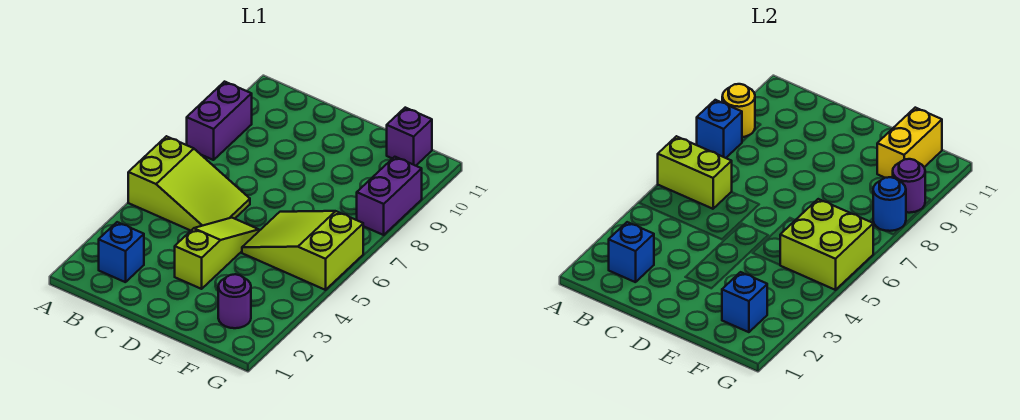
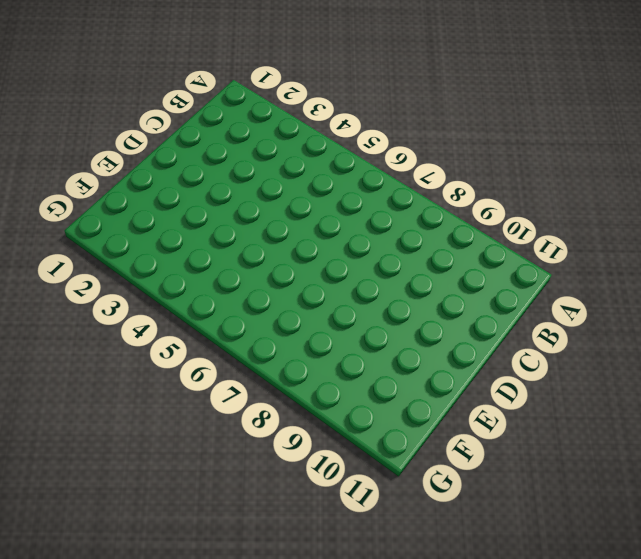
none -> lime slope A5:C6 level 1 top A
none -> purple brick A8:A9 level 1
none -> blue brick B2 level 1

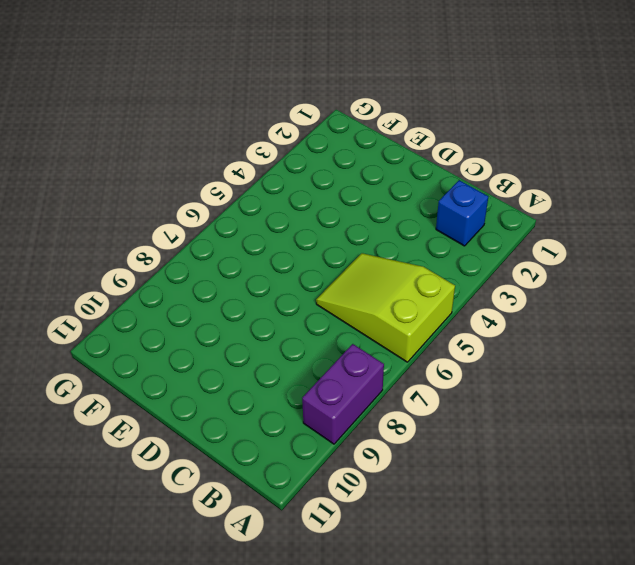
none -> lime slope D3:D5 level 1 top 3
none -> lime slope E5:G6 level 1 top G
none -> purple round brick F2 level 1

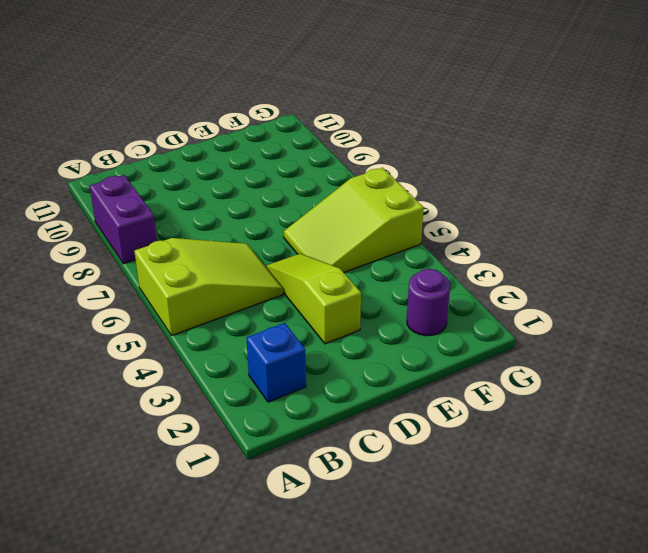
none -> purple brick F11 level 1
none -> purple brick G8:G9 level 1
none -> lime brick A6:B6 level 2

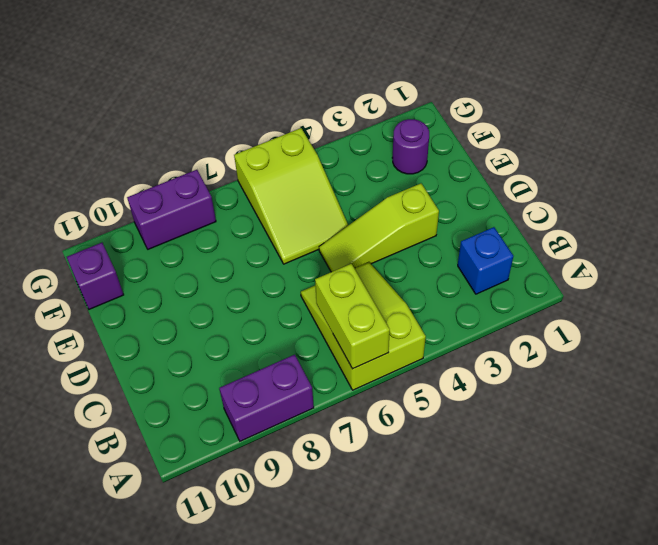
none -> blue brick A8 level 2
none -> yellow round brick A9 level 2
none -> blue brick B2 level 2

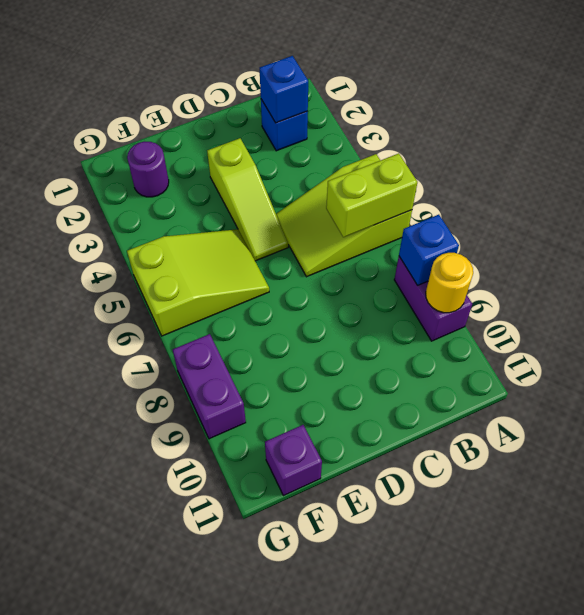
none -> blue brick F2 level 2
none -> lime brick F5:G6 level 2
none -> yellow brick F10:F11 level 2

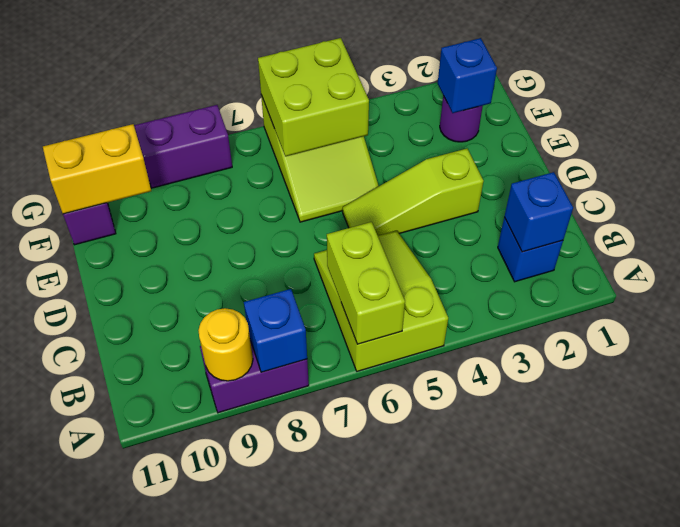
none -> blue round brick G8 level 2
none -> purple round brick G9 level 2

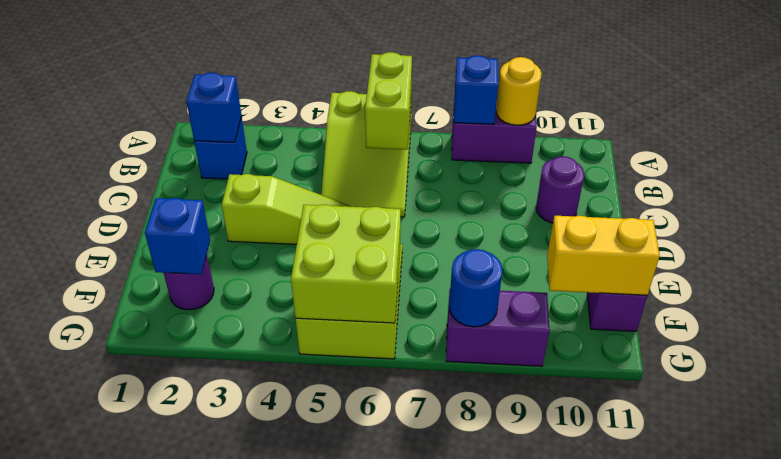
purple round brick C10 level 1 -> purple round brick G9 level 2

